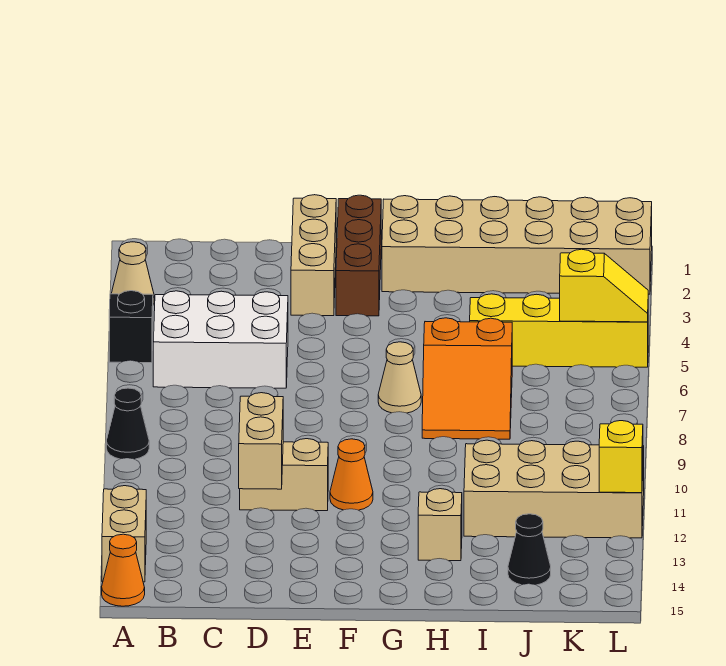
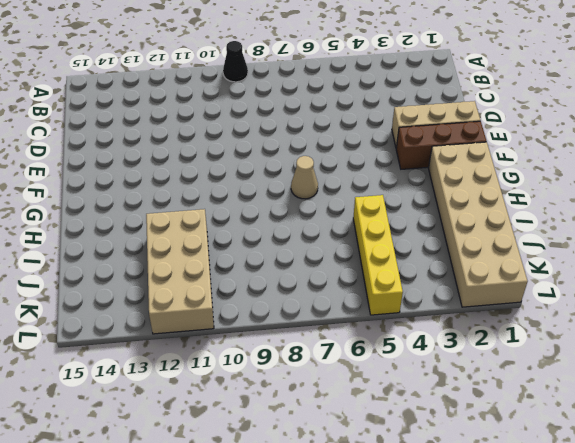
none -> tan cone A3 level 1
none -> black brick A5 level 1
none -> tan brick A13:A14 level 1

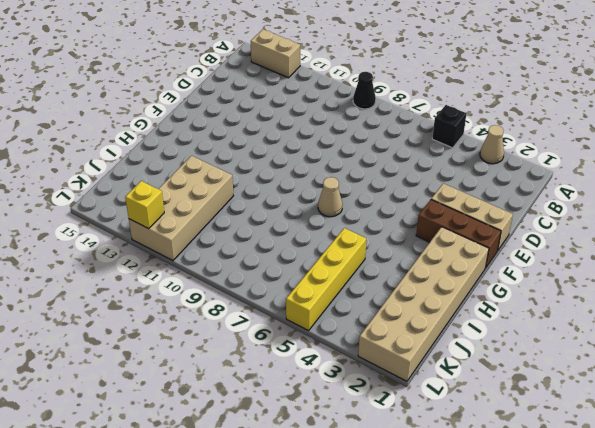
none -> orange cone A15 level 1
none -> white brick B5:D6 level 1
none -> tan brick D11:E11 level 1

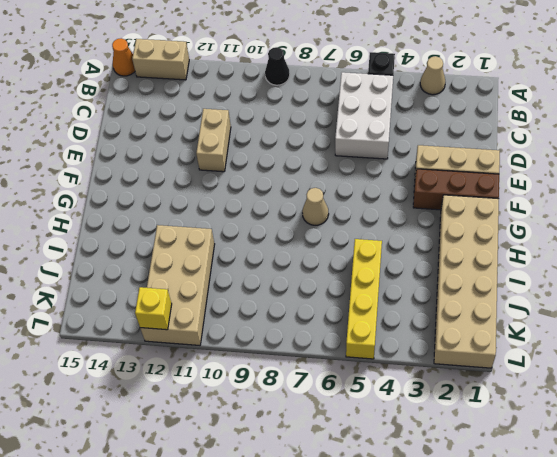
none -> orange cone F11 level 1
none -> orange slope H6:I8 level 1 top 6
none -> tan brick H13 level 1

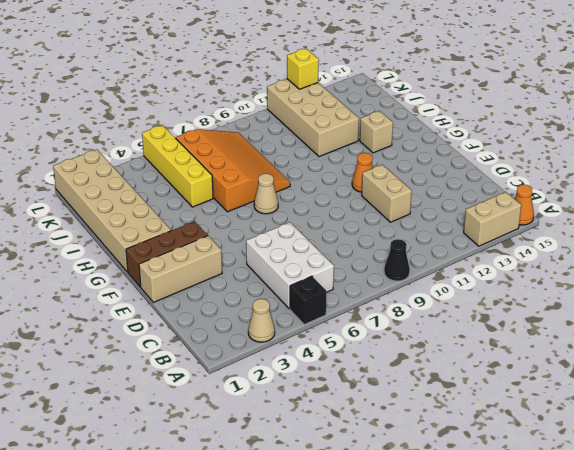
orange slope H6:K8 level 1 top 6 -> orange slope H6:I8 level 1 top 6
none -> black cone J14 level 1
none -> tan brick D11:D12 level 2
none -> yellow slope K5:L5 level 2 top K

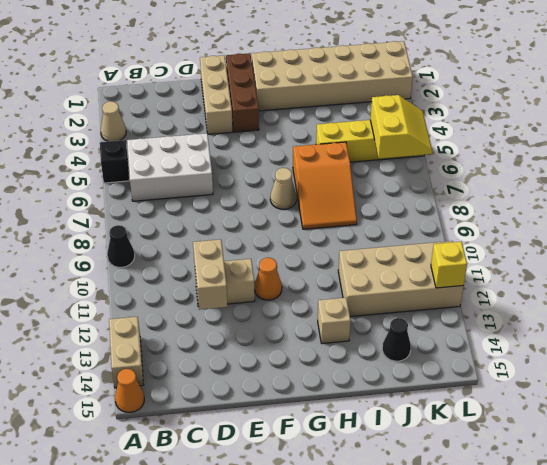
yellow slope K5:L6 level 2 top K -> yellow slope K5:L5 level 2 top K

